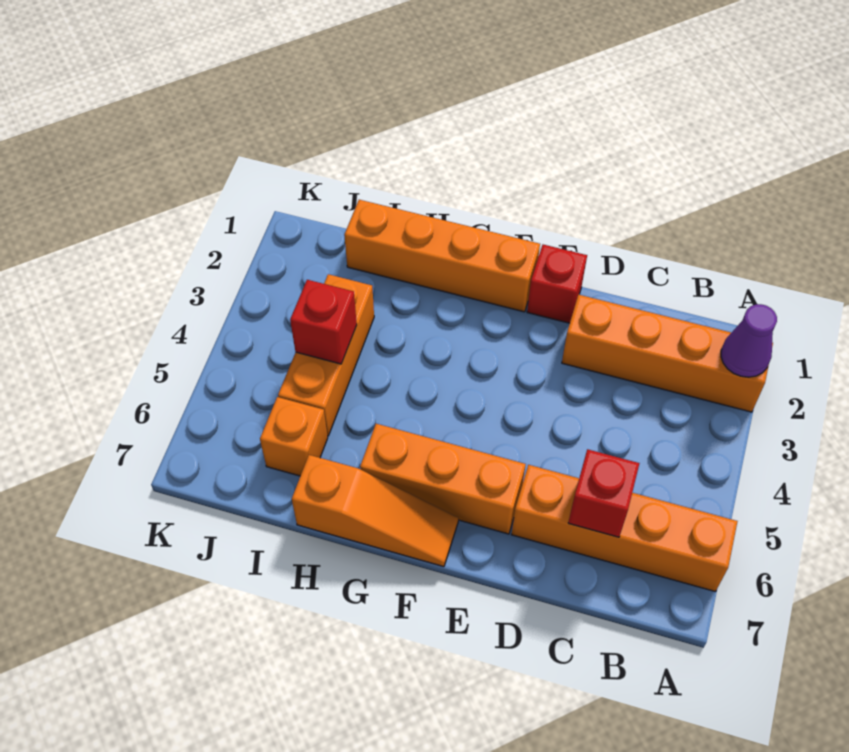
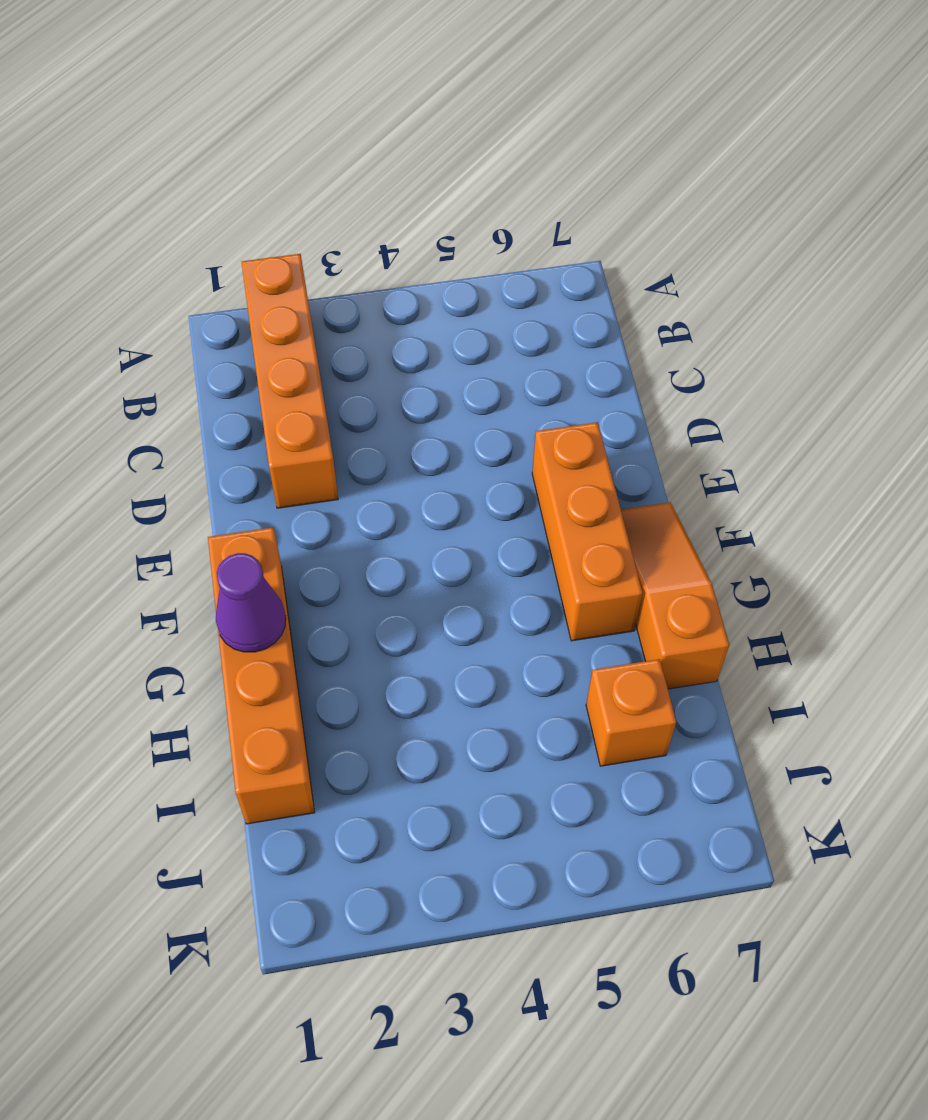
purple cone G1 level 2 -> purple cone A2 level 2
none -> orange brick A6:D6 level 1
none -> red brick E1 level 1

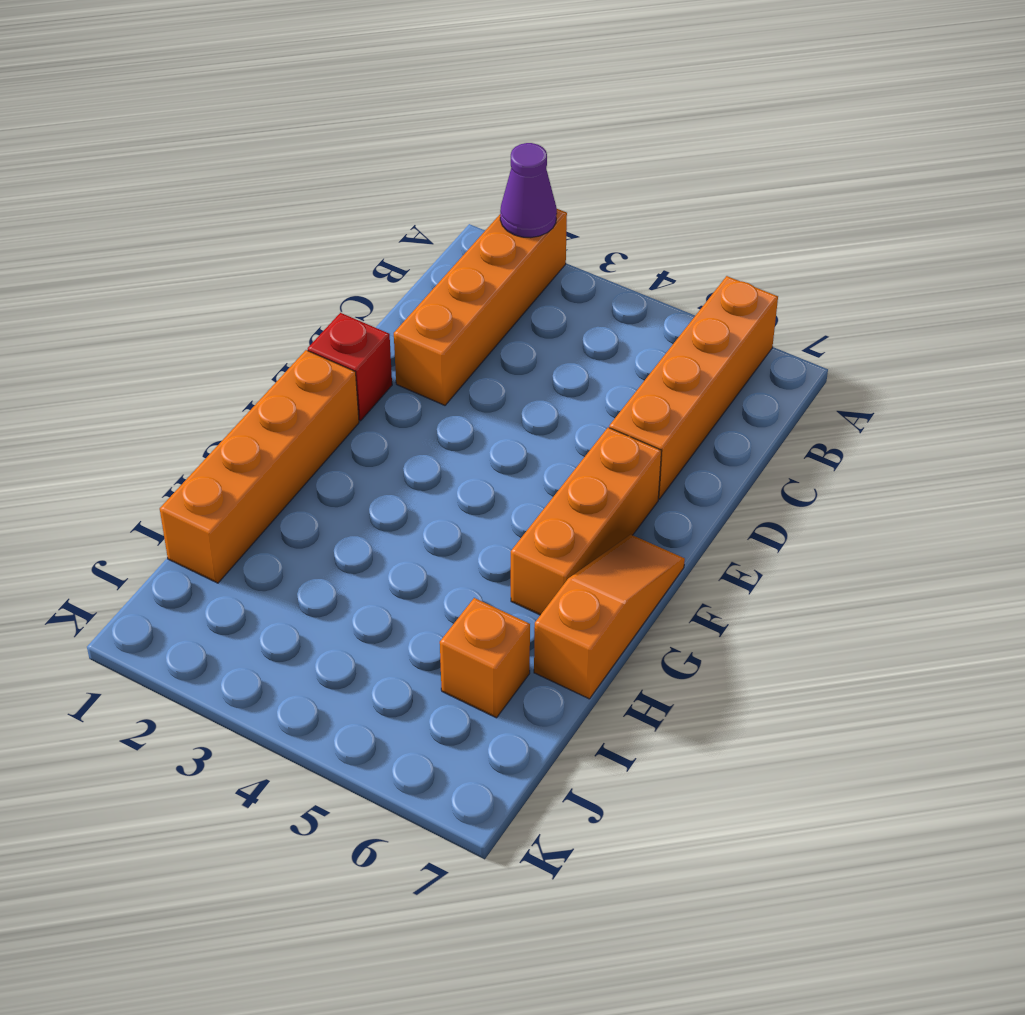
none -> orange brick I3:I5 level 1
none -> red brick C6 level 2

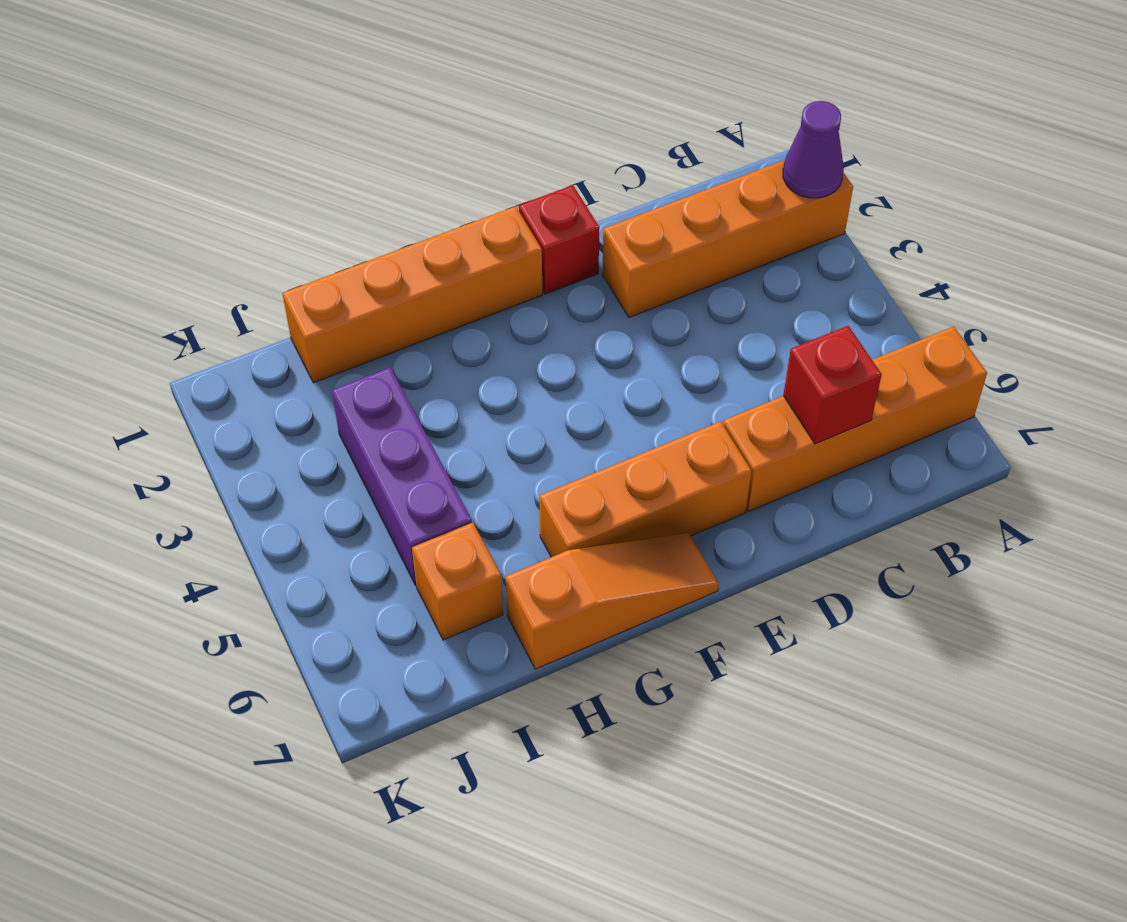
purple brick I3:I5 level 1 -> orange brick I3:I5 level 1
none -> red brick I4 level 2

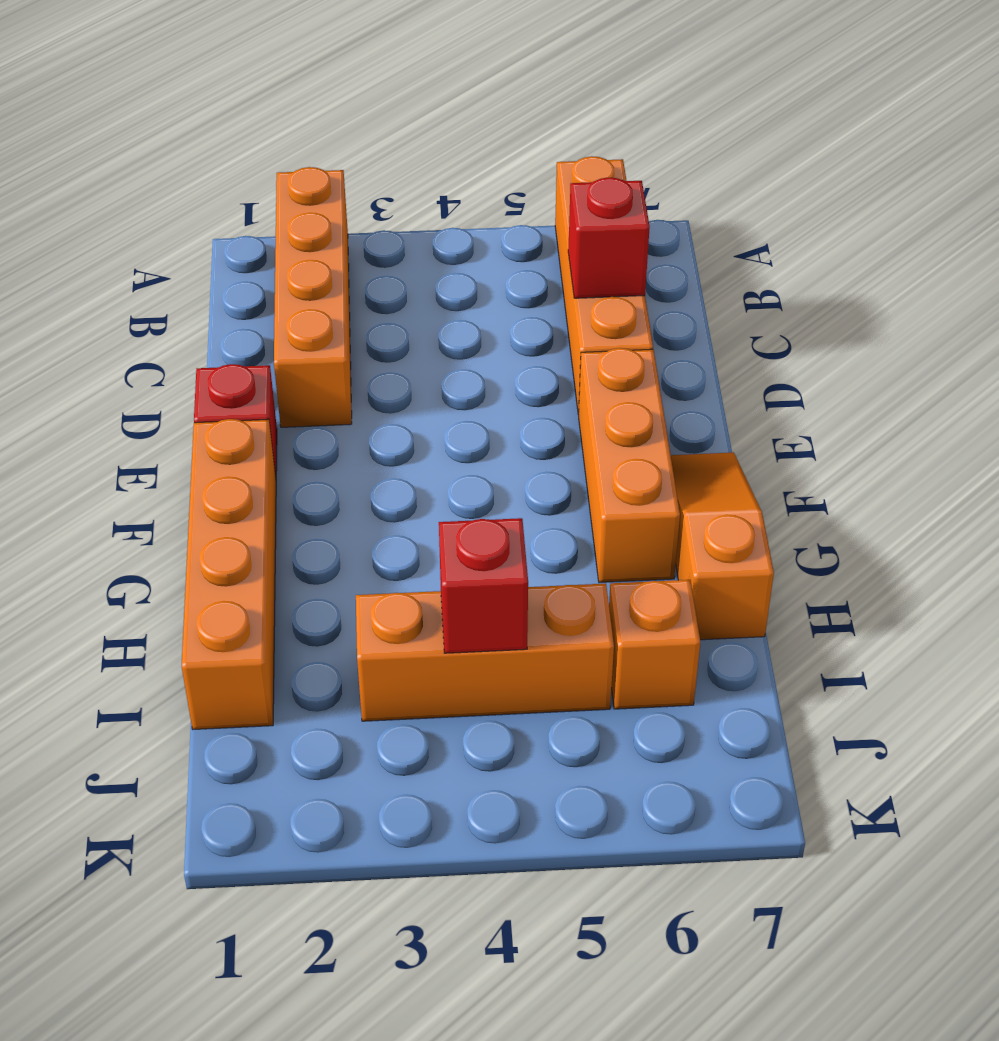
none -> purple cone A2 level 2

